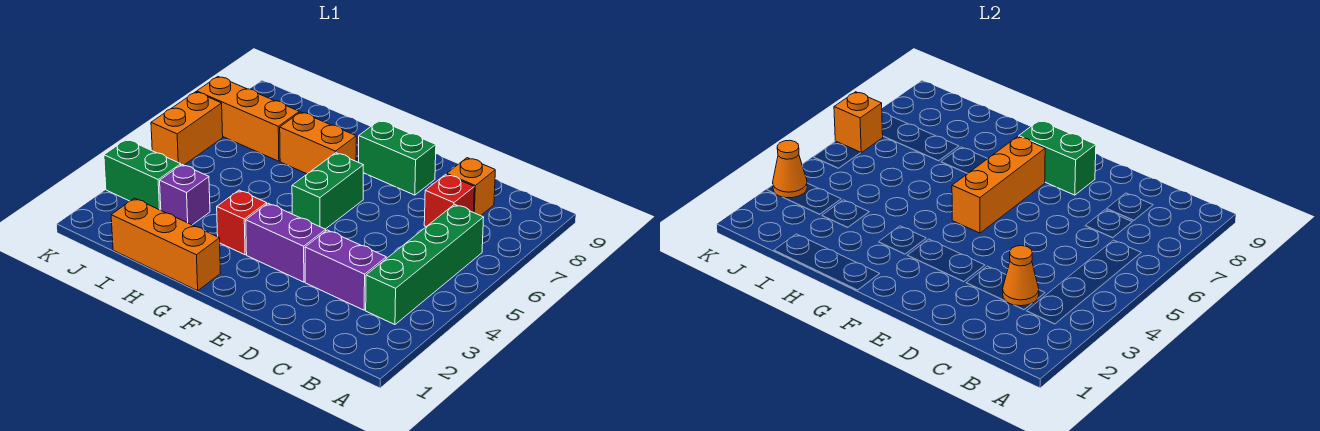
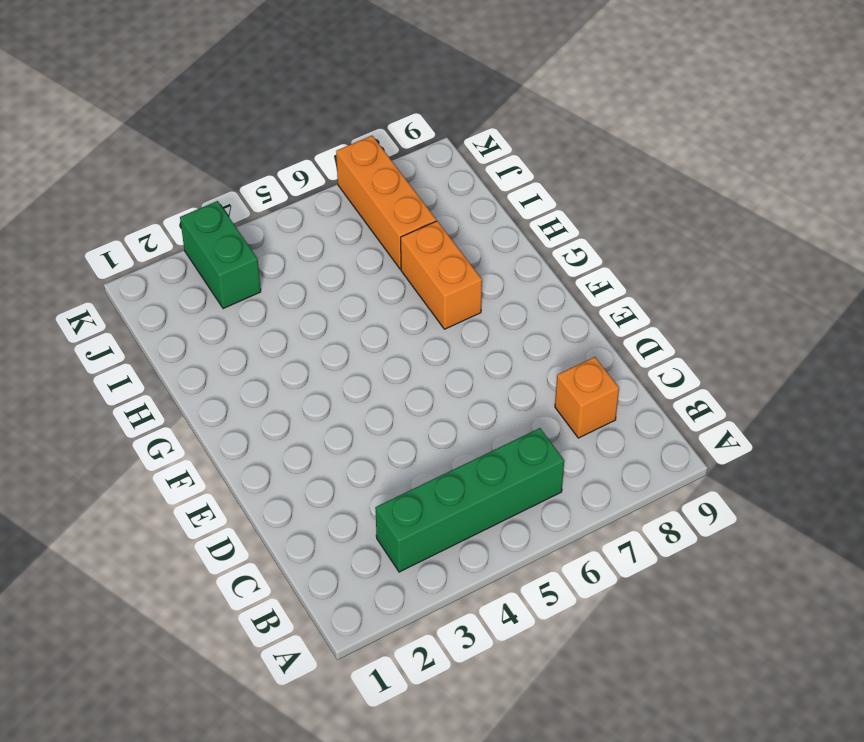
none -> purple brick C3:D3 level 1
none -> red brick C7 level 1
none -> purple brick E3:F3 level 1

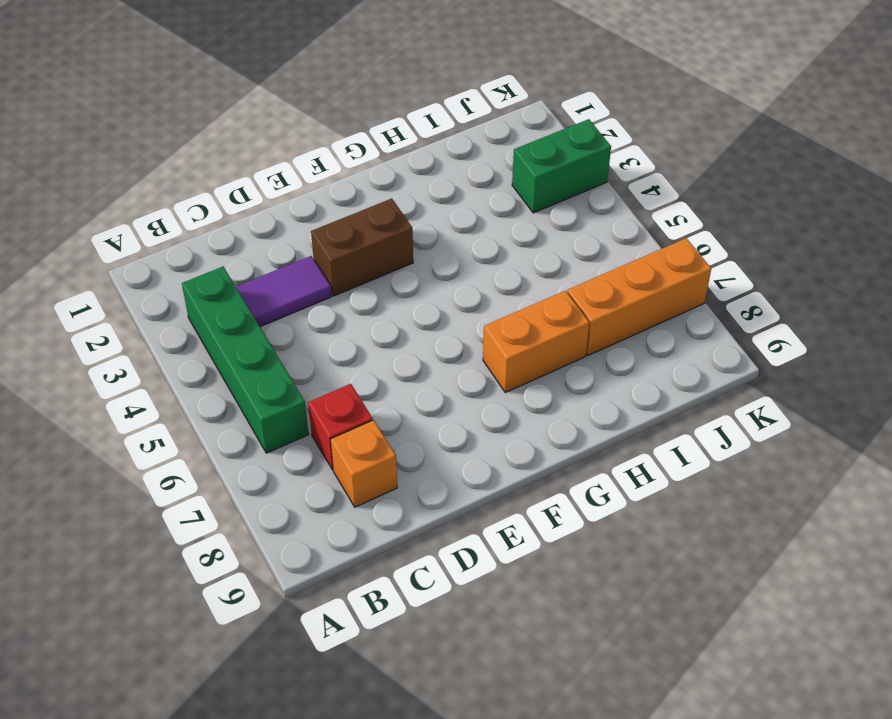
purple tile C3:D3 level 1 -> purple brick C3:D3 level 1
brown brick E3:F3 level 1 -> purple brick E3:F3 level 1
none -> green brick E8:F8 level 1
none -> green brick F5:F6 level 1
none -> orange brick G1:I1 level 1

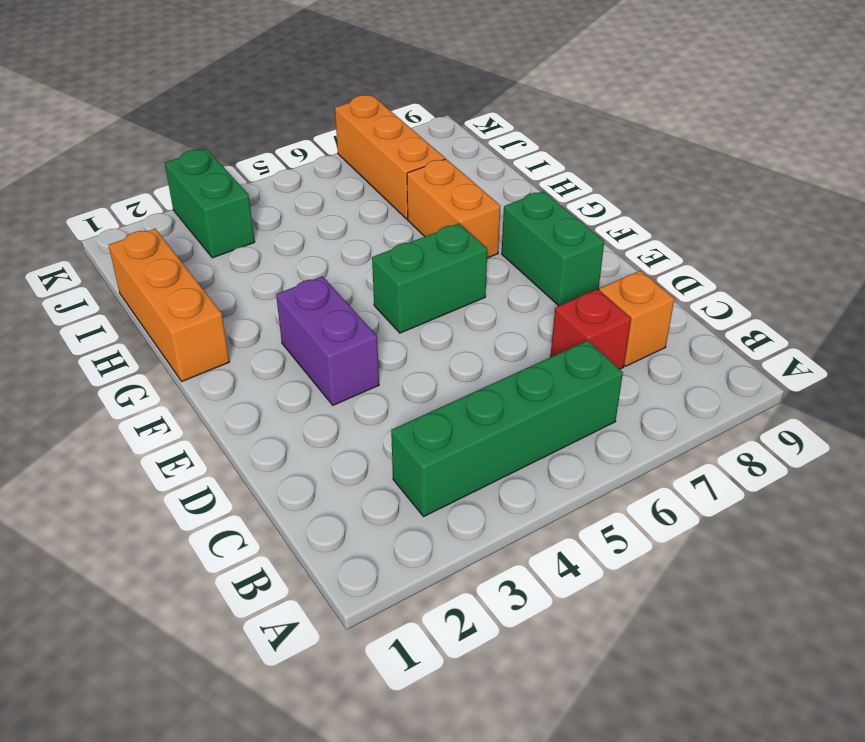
none -> purple brick C3:D3 level 1
none -> red brick G3 level 1
none -> purple brick I3 level 1

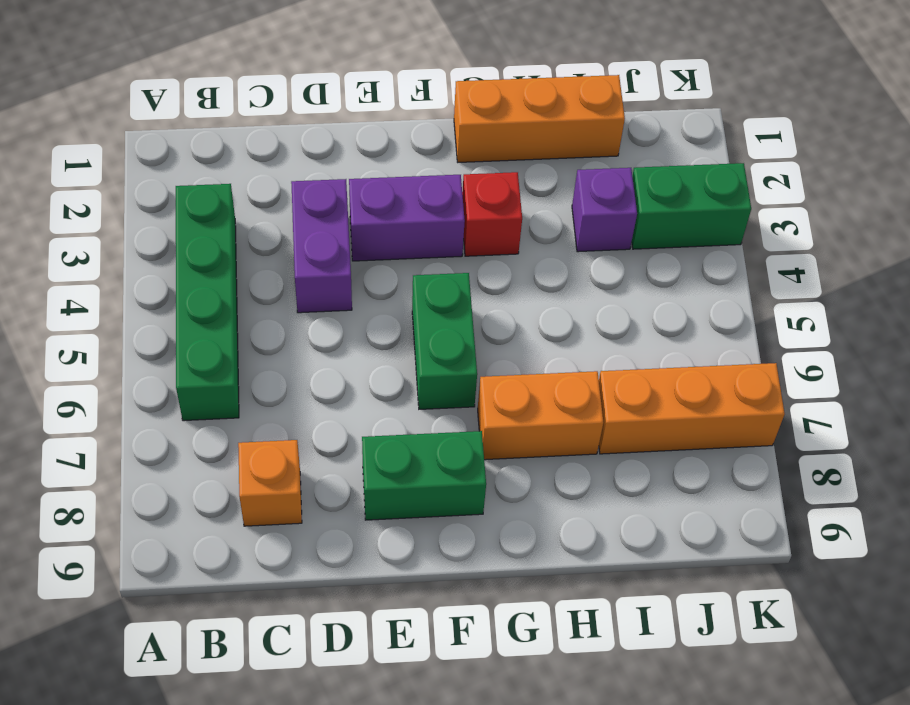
purple brick D3:D4 level 1 -> purple brick C3:D3 level 1
none -> red brick C7 level 1
none -> orange brick K5:K6 level 1
none -> orange cone C3 level 2

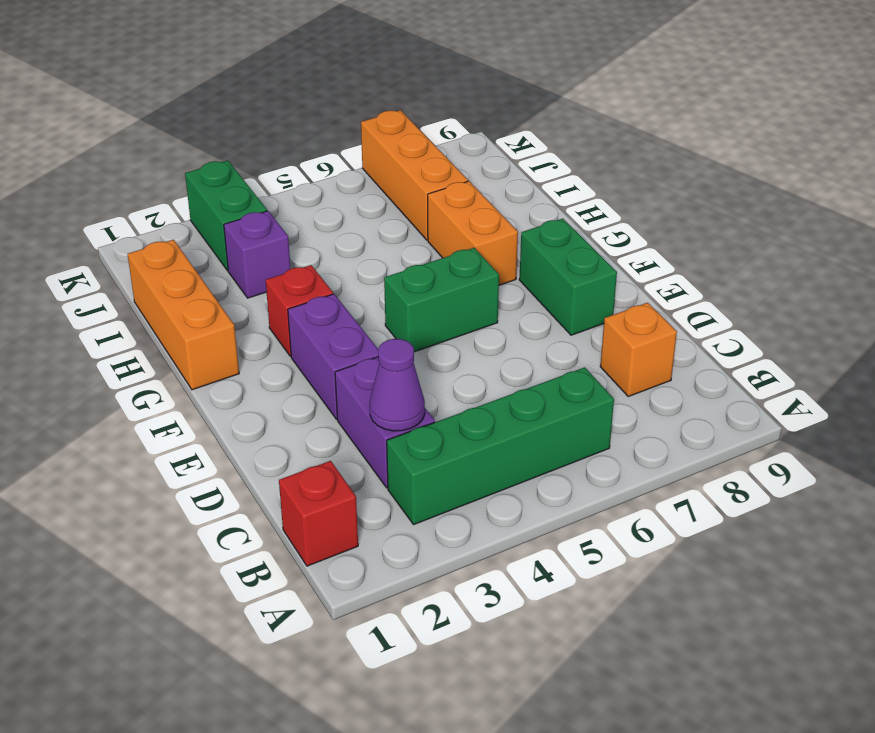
red brick B1 level 1 -> red brick C7 level 1
purple cone C3 level 2 -> orange cone C3 level 2
none -> orange brick K5:K6 level 1
none -> green brick E8:F8 level 2
none -> orange brick F5:F7 level 2

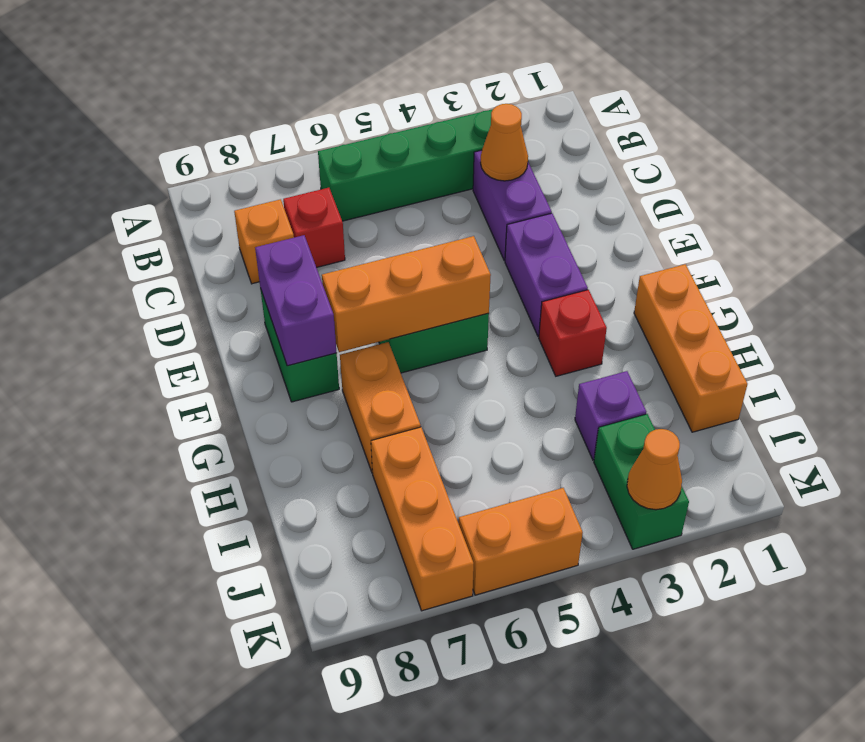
purple brick E8:F8 level 2 -> green brick E8:F8 level 2
none -> orange brick K6 level 2

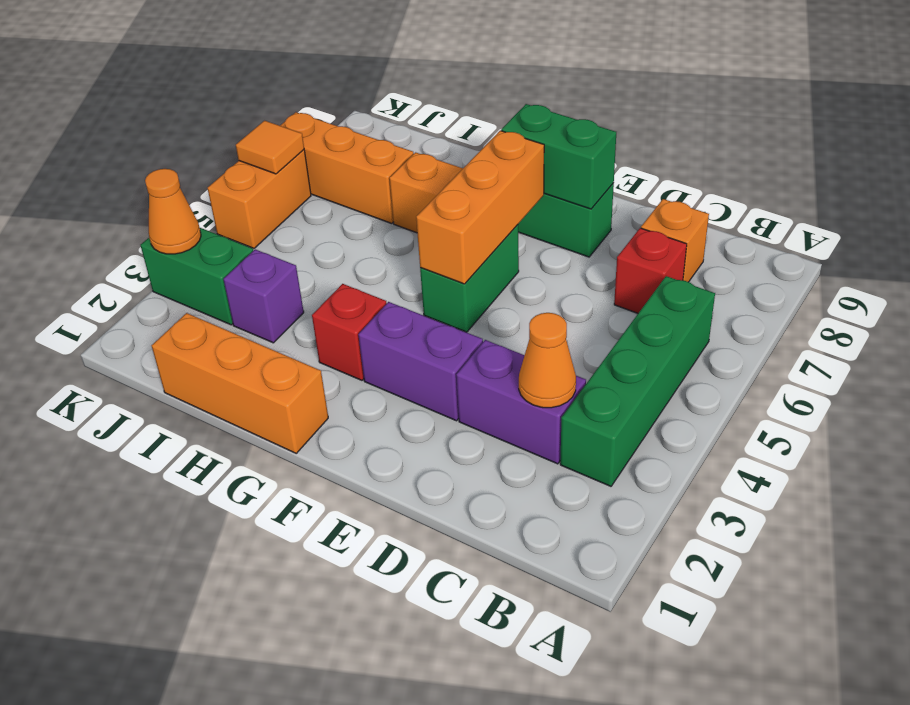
orange tile K6 level 2 -> orange brick K6 level 2

